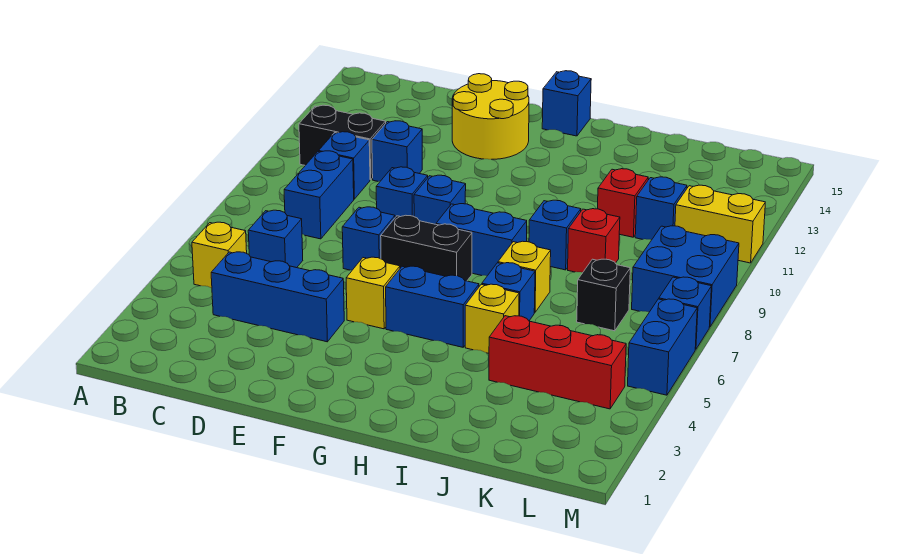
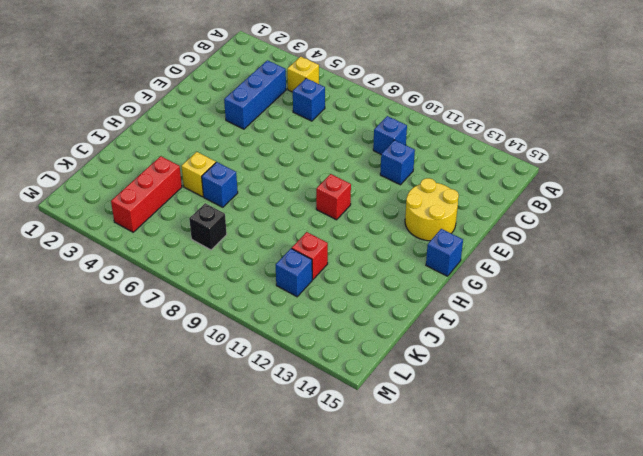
red brick G10 level 1 -> red brick J9 level 1
none -> black brick B11:C11 level 1
none -> blue brick C8:C9 level 1
none -> blue brick E7 level 1

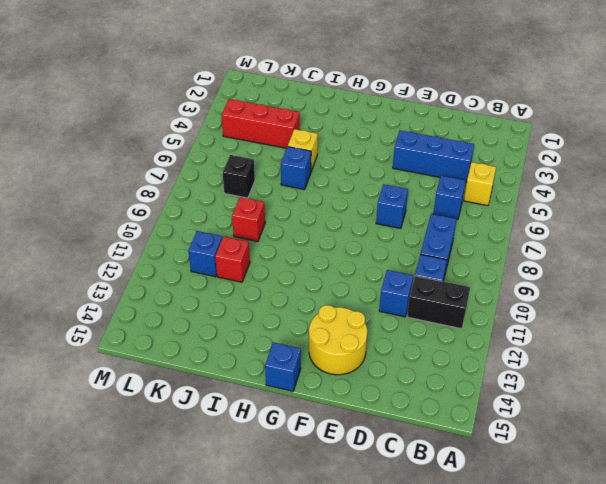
none -> blue brick E9 level 1
none -> yellow brick F5 level 1
none -> black brick F7:G7 level 1

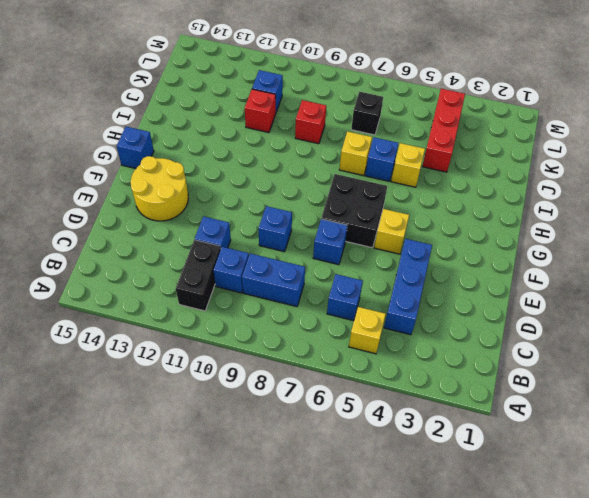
black brick F6:G7 level 1 -> black brick F7:G7 level 1
none -> blue brick F9 level 1
none -> blue brick G5:H5 level 1
none -> blue brick G8:H8 level 1

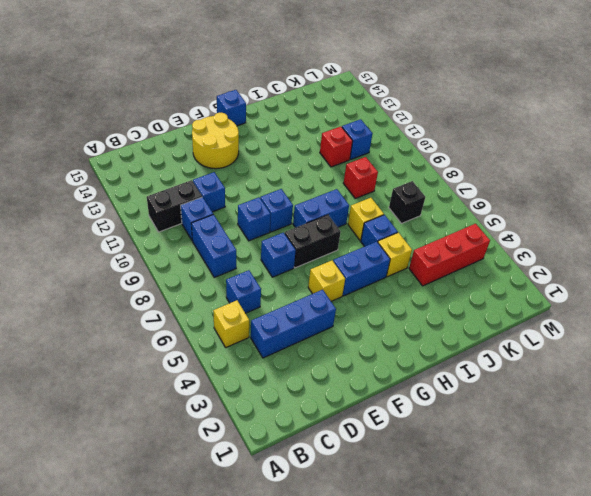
none -> blue brick I9 level 1
none -> blue brick L8:M9 level 1
none -> yellow brick L11:M11 level 1

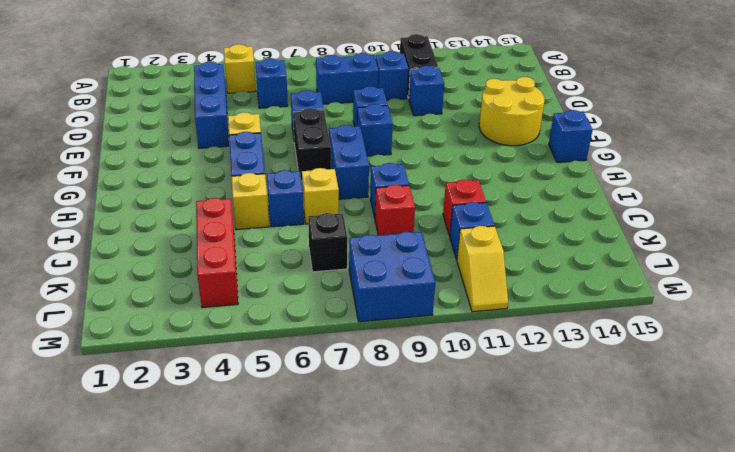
yellow slope L11:M11 level 1 top L -> yellow brick L11:M11 level 1
none -> blue brick M5:M6 level 1
none -> blue brick M7 level 1

